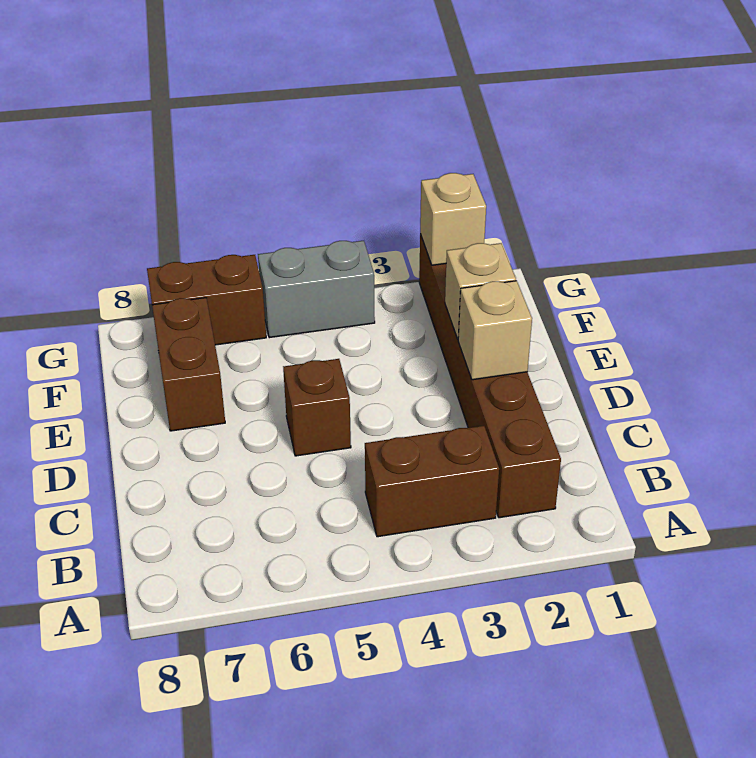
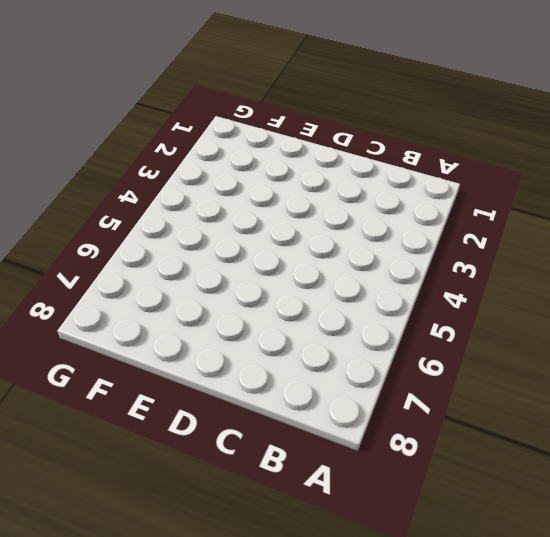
none -> brown brick B2:G2 level 1
none -> brown brick B3:B4 level 1

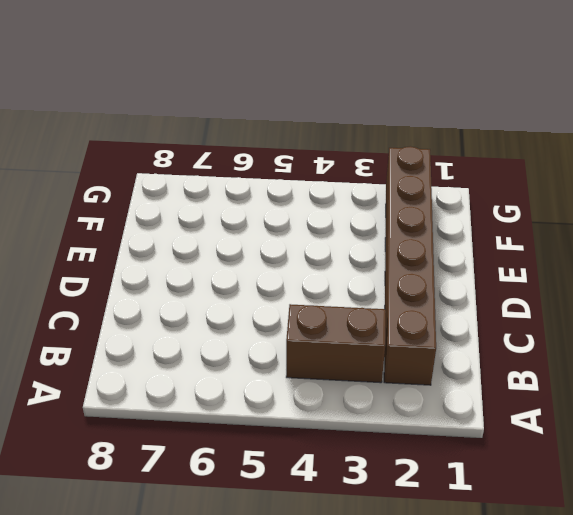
none -> brown brick D5 level 1
none -> brown brick E7:F7 level 1

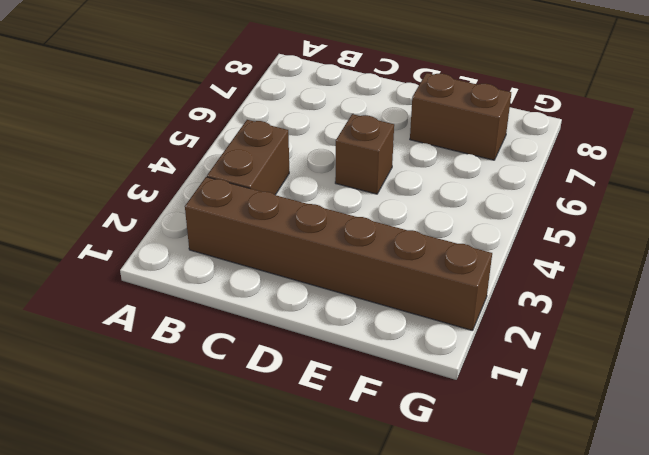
none -> grey brick G4:G5 level 1
none -> brown brick G6:G7 level 1

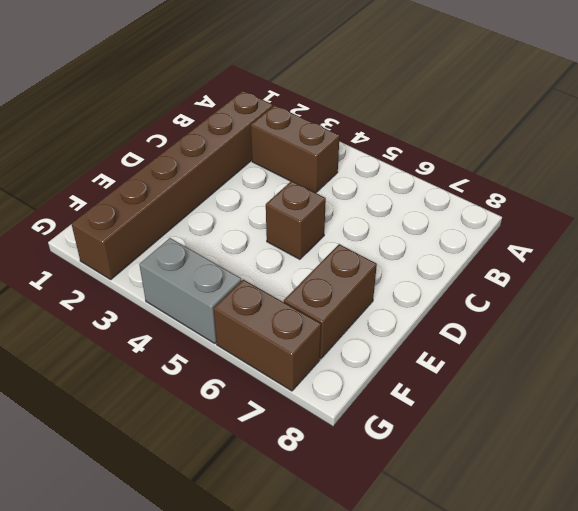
none -> tan brick D2 level 2
none -> tan brick E2 level 2

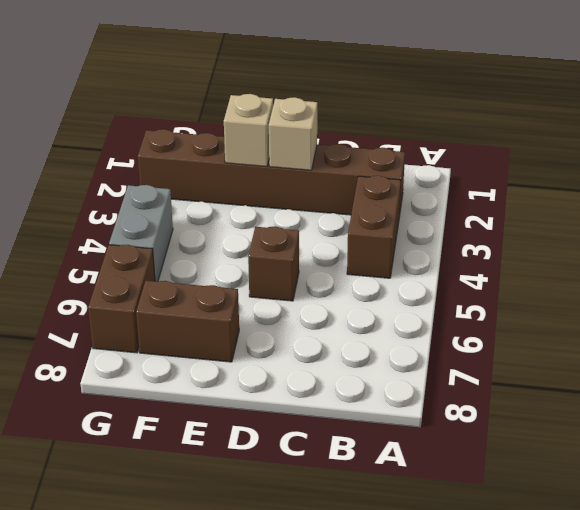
none -> tan brick G2 level 2

